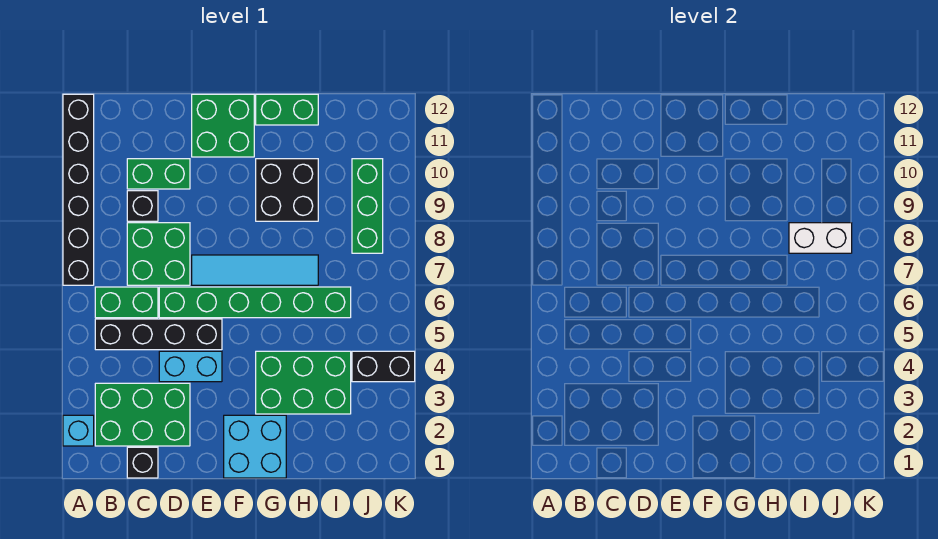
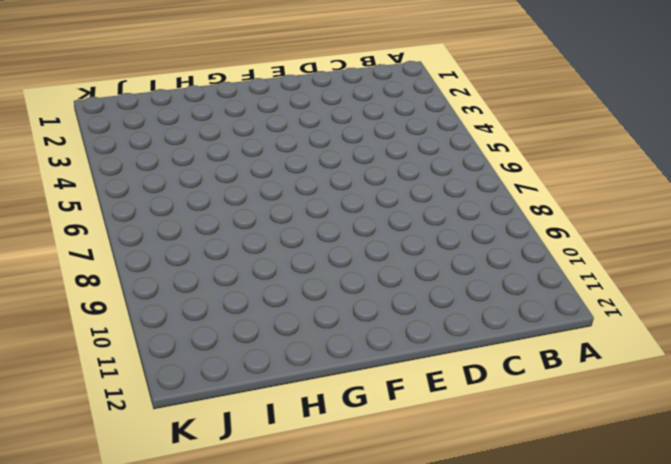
none -> cyan brick A2 level 1
none -> black brick A7:A12 level 1
none -> green brick B2:D3 level 1

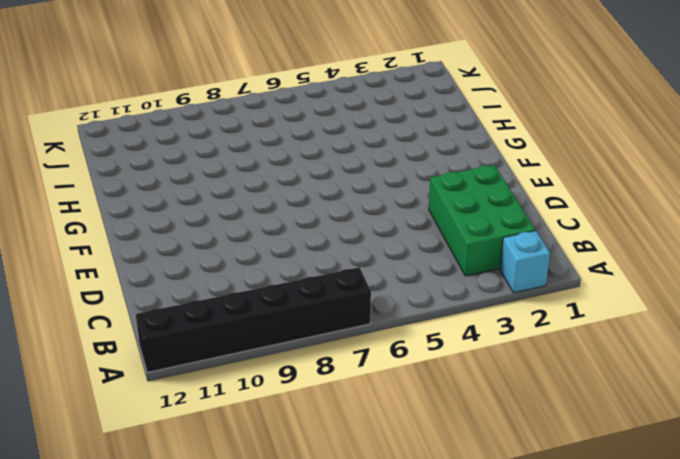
none -> black brick B5:E5 level 1
none -> green brick B6:C6 level 1
none -> black brick C1 level 1

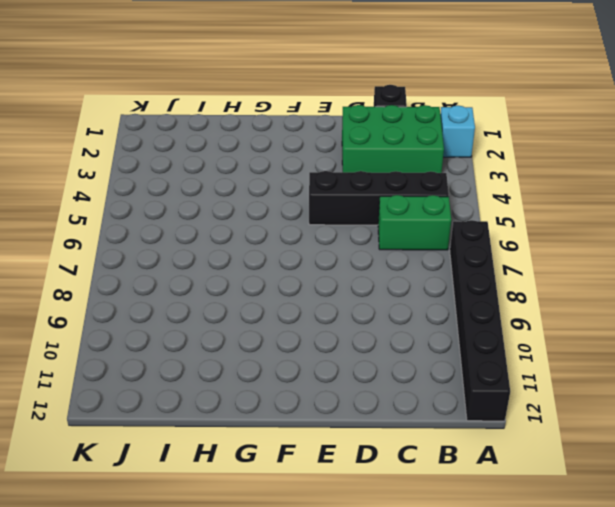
none -> green brick C7:D8 level 1
none -> black brick C9 level 1
none -> green brick C10:D10 level 1

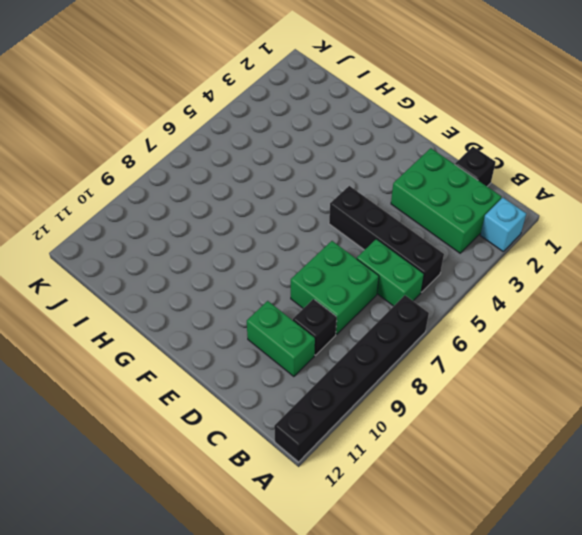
none -> cyan brick D4:E4 level 1
none -> green brick D6:I6 level 1
none -> cyan tile E7:H7 level 1

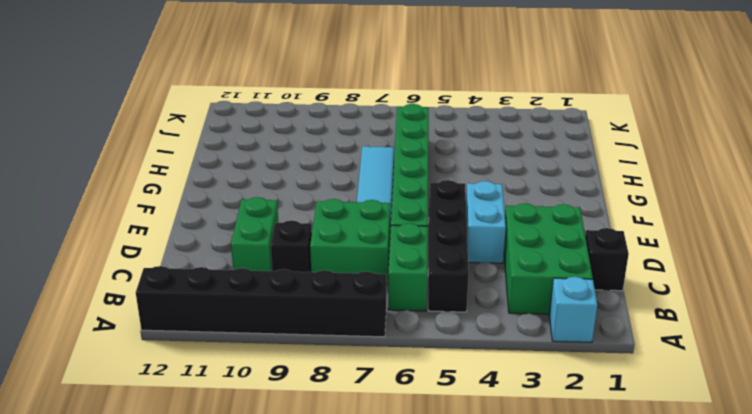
none -> green brick E11:F12 level 1
none -> cyan brick F1:G2 level 1
none -> green brick G3:I4 level 1

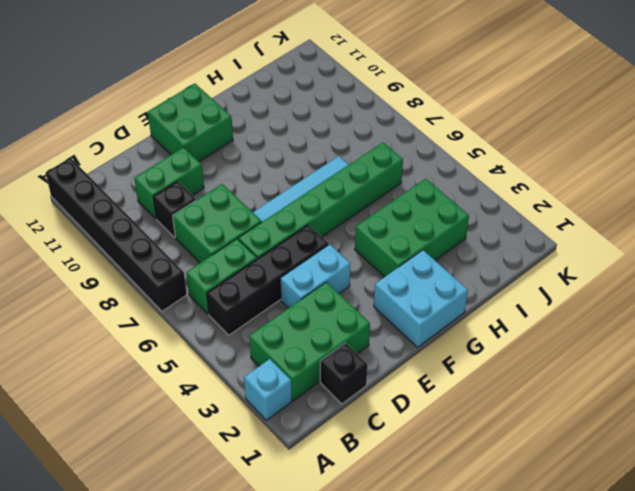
none -> black brick G9:H10 level 1
none -> green brick G12:H12 level 1
none -> black brick J4:K4 level 1

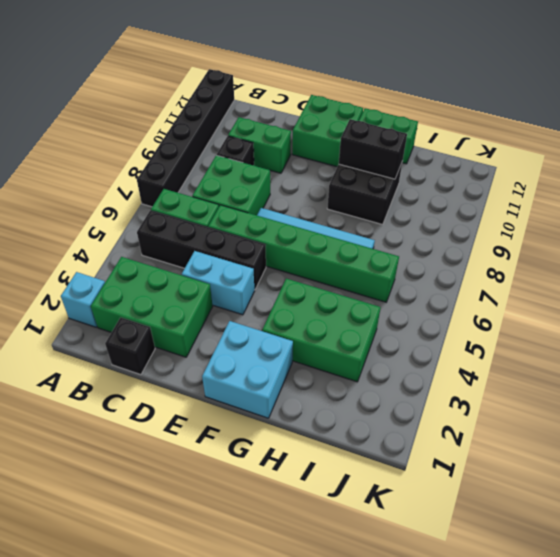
black brick G10:H10 level 2 -> black brick J4:K4 level 1
none -> green brick J8:J10 level 1
none -> white brick I8:J8 level 2

